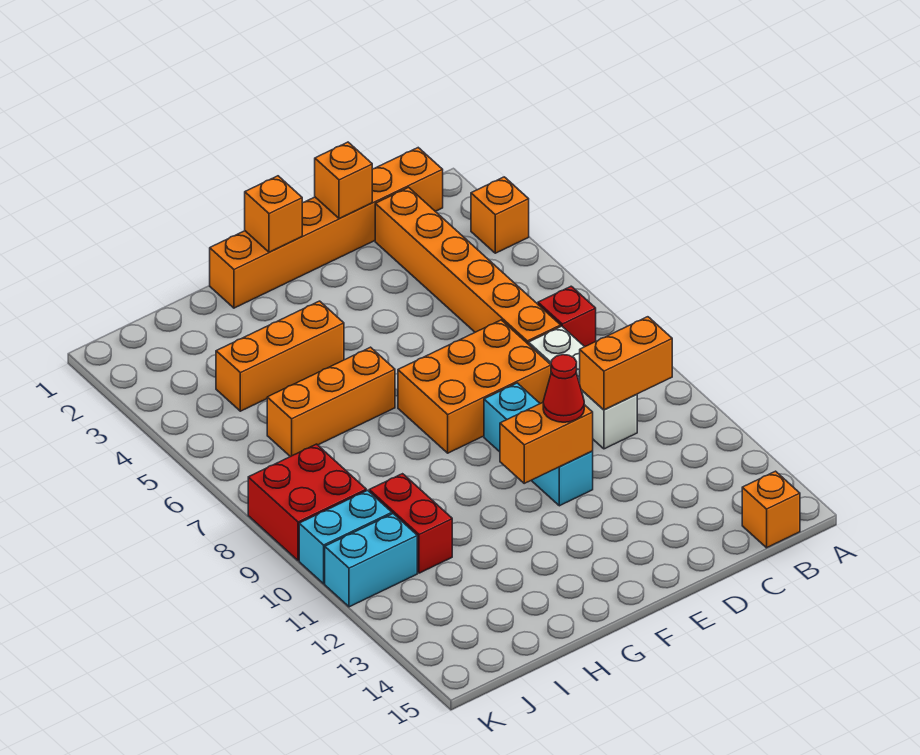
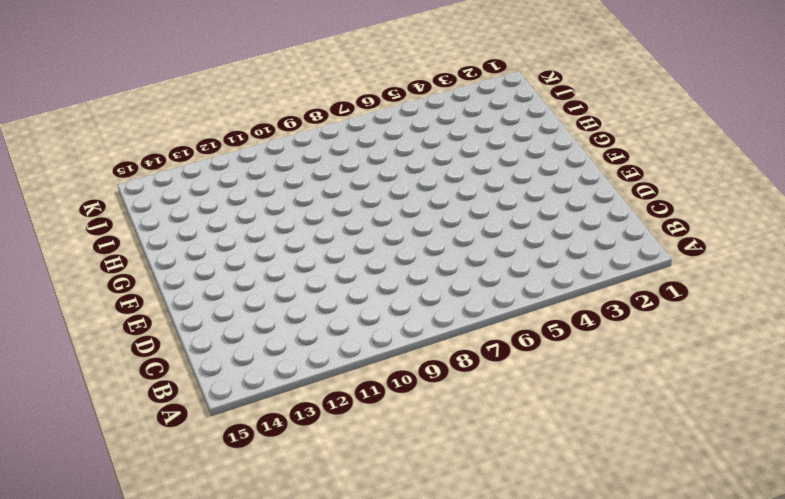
none -> orange brick A3 level 1
none -> orange brick B1:G1 level 1
none -> red brick B7 level 1

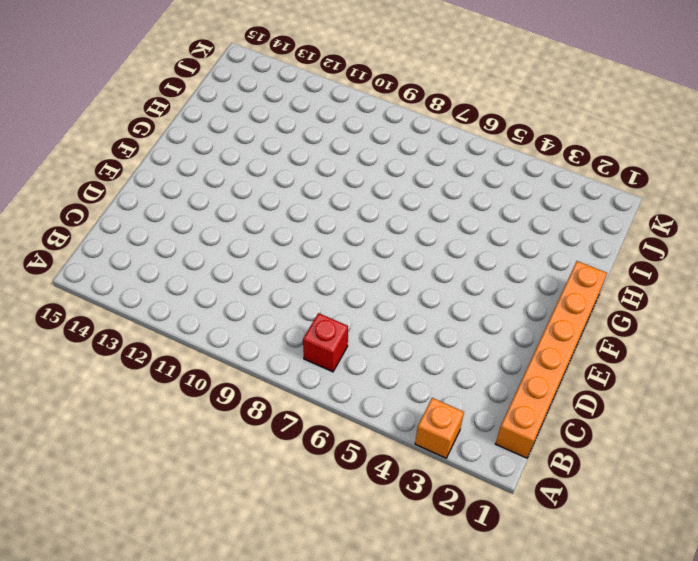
none -> orange brick B15 level 1
none -> orange brick C2:C7 level 1
none -> white brick C8:C10 level 1

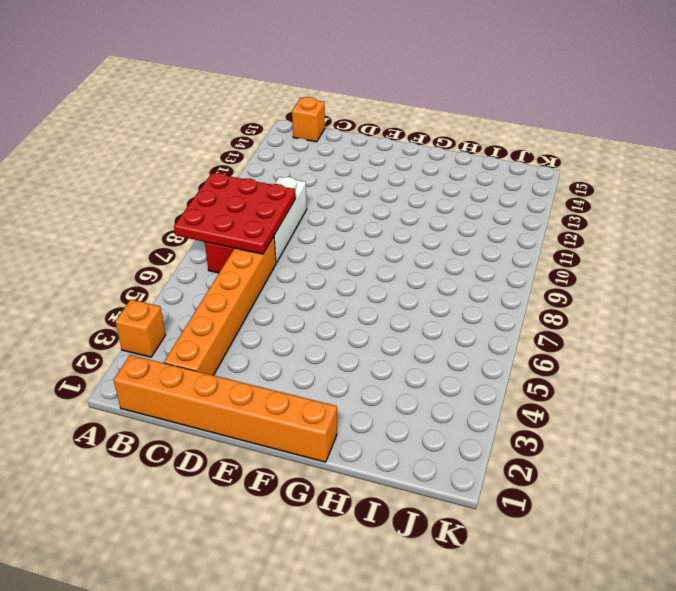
red plate A7:C9 level 2 -> none
none -> orange brick D7:F8 level 1
none -> cyan brick E9:E11 level 1
none -> orange brick G4:I4 level 1

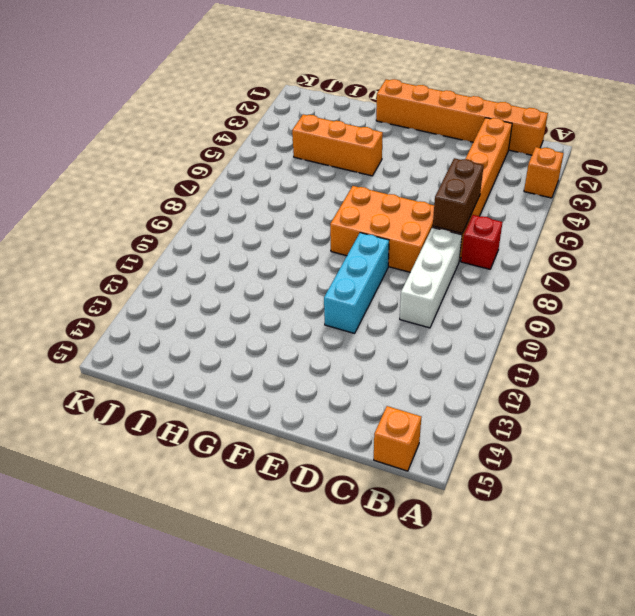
brown brick C6:C7 level 2 -> none
none -> orange brick G6:I6 level 1
none -> red brick I10:I11 level 1
none -> red brick J8:K9 level 1

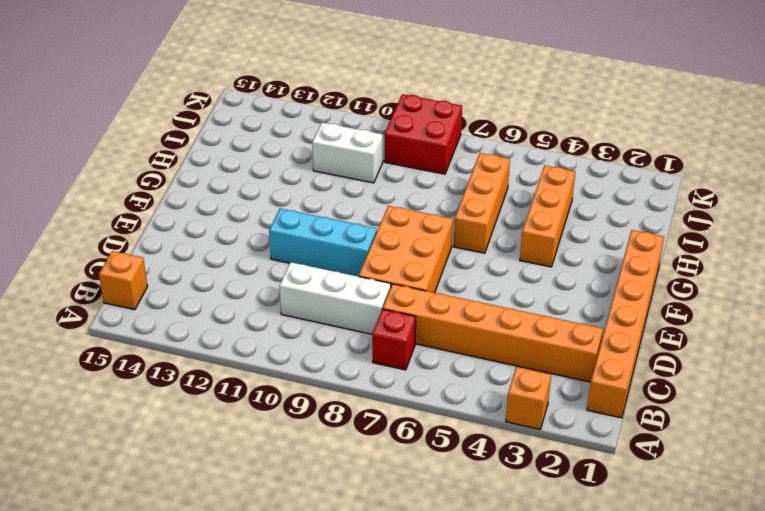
white brick I10:I11 level 1 -> red brick I10:I11 level 1
none -> cyan brick J10:K10 level 1
none -> cyan brick J11:K11 level 1
none -> orange brick B10:C10 level 2

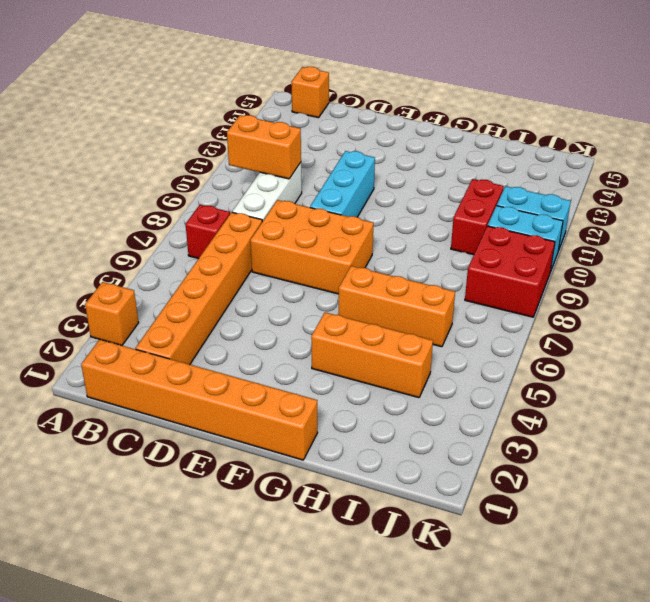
none -> orange brick D1 level 2
none -> orange brick E11:F11 level 2
none -> orange brick F1 level 2

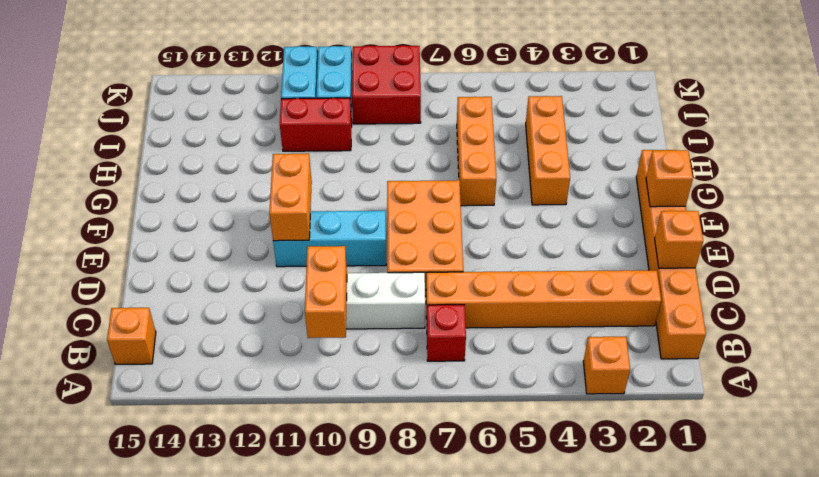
none -> red cone E11 level 3

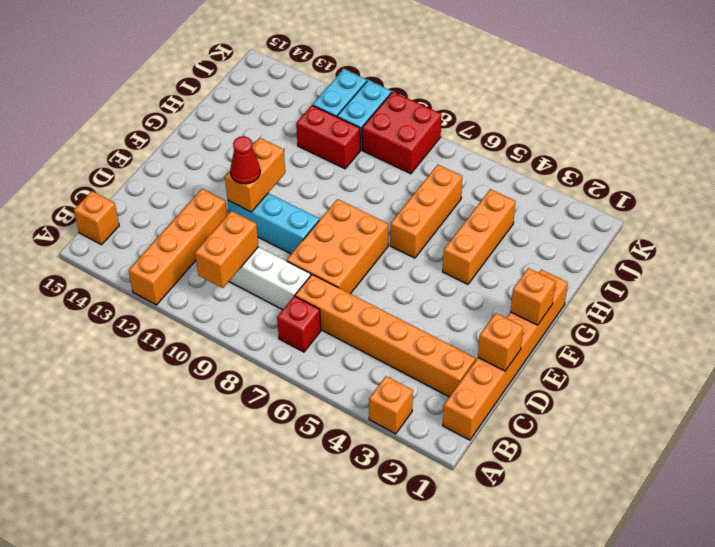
orange brick A12:D12 level 1 -> none

